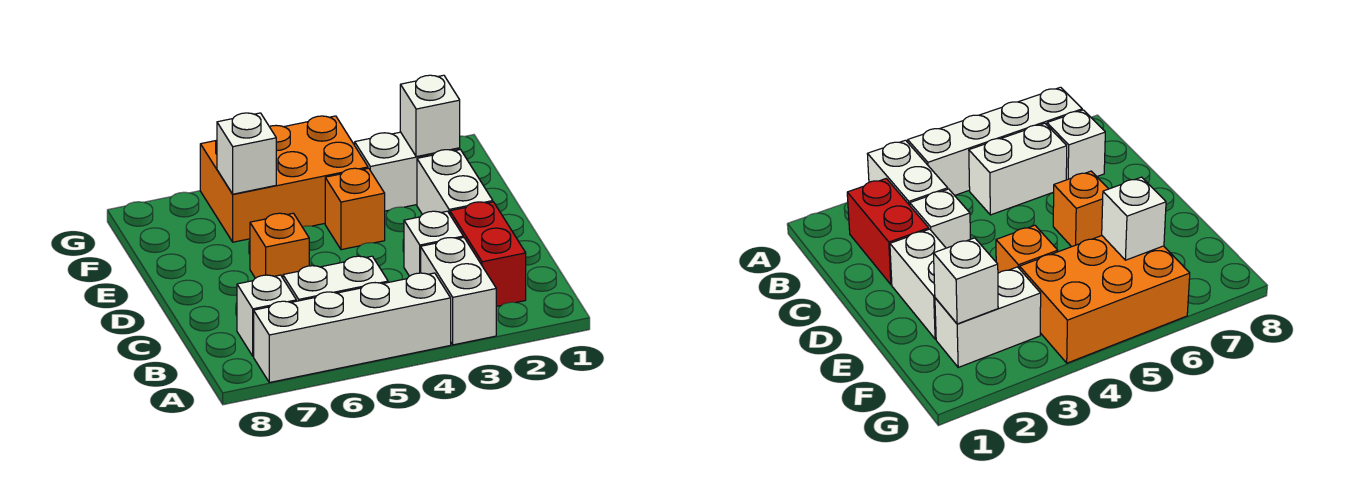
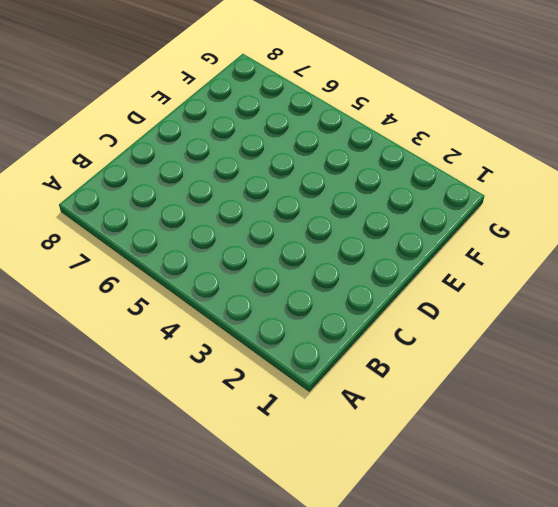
none -> white brick A3:B3 level 1
none -> white brick A4:A7 level 1
none -> red brick B2:C2 level 1

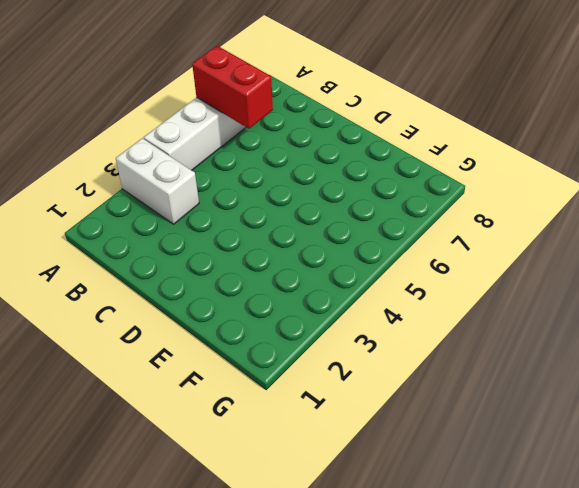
red brick A6:B6 level 2 -> red brick B2:C2 level 1
none -> white brick B5:B6 level 1
none -> white brick B7 level 1
none -> white brick C3 level 1

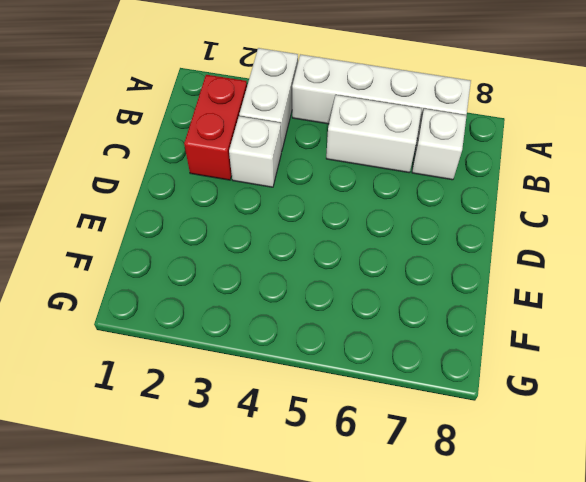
none -> white brick D2:E2 level 1
none -> orange brick D6 level 1
none -> orange brick E4 level 1

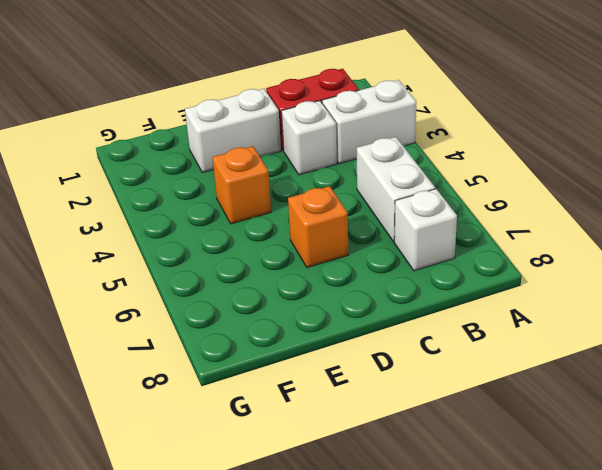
none -> white brick A4:A7 level 1
none -> white brick F2:F3 level 1
none -> orange brick F4:G6 level 1

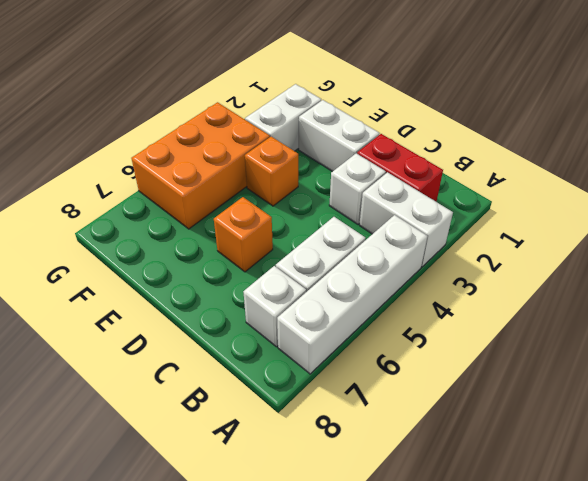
none -> white brick F2 level 2
none -> white brick F6 level 2

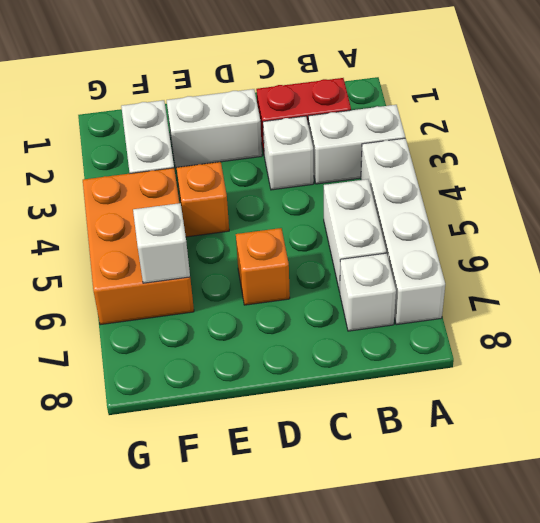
none -> white brick F2 level 2

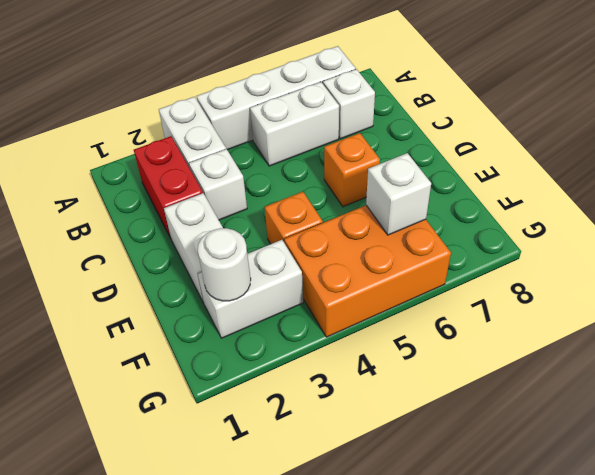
white round brick F2 level 2 -> white brick F2 level 2

